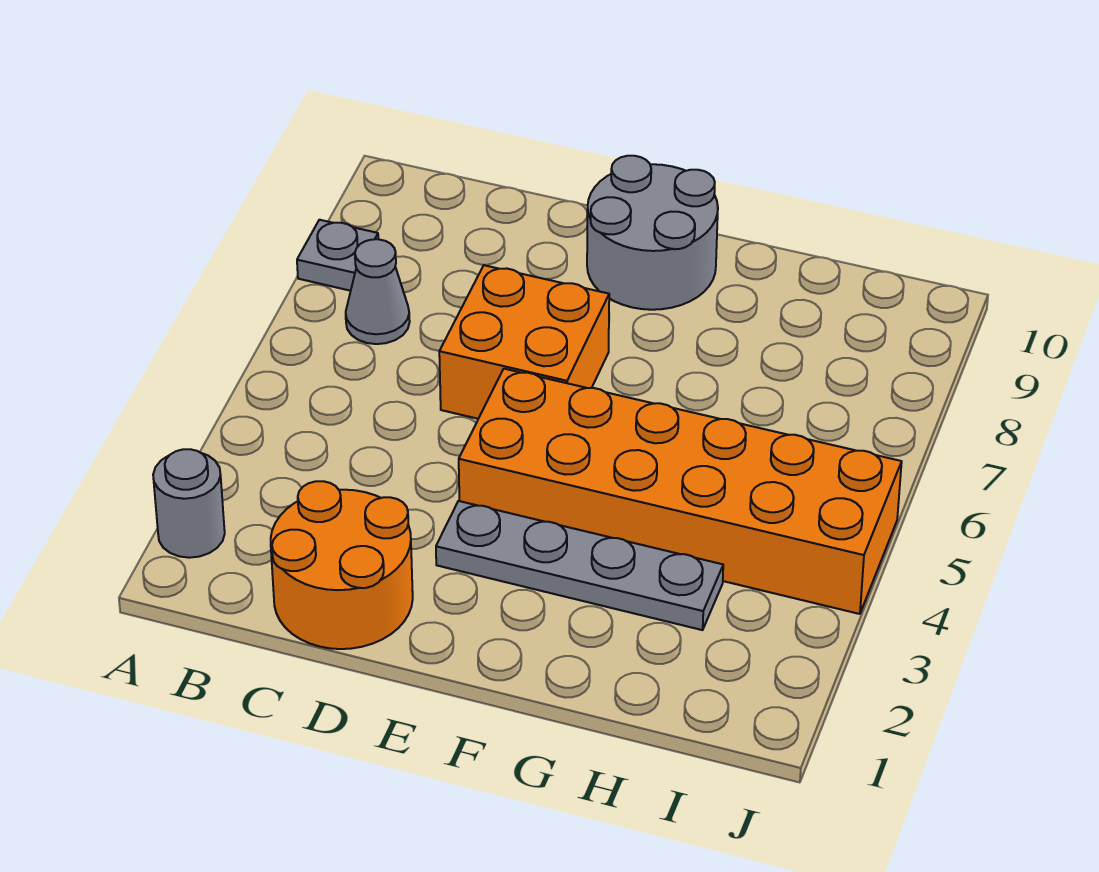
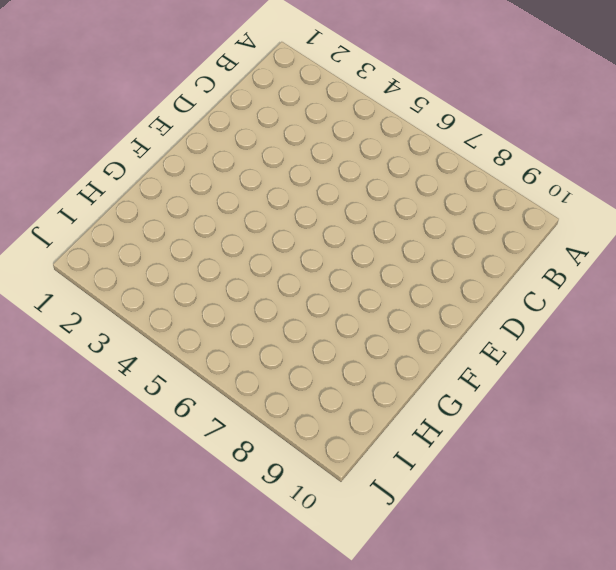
none -> grey round brick A2 level 1
none -> grey plate A8 level 1

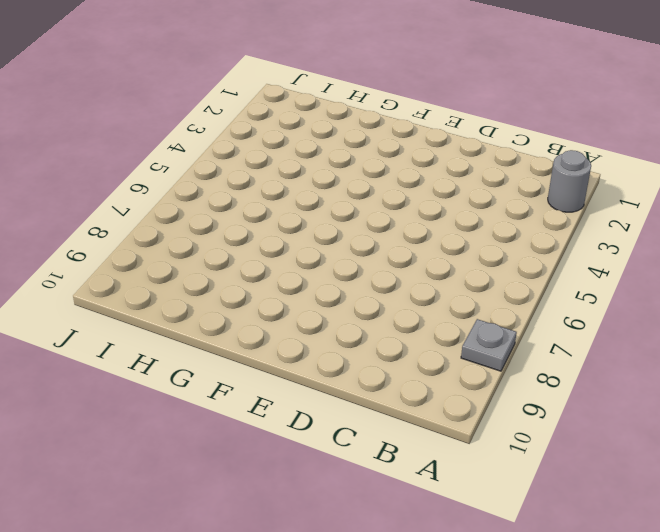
none -> grey cone B7 level 1
none -> orange round brick C1:D2 level 1

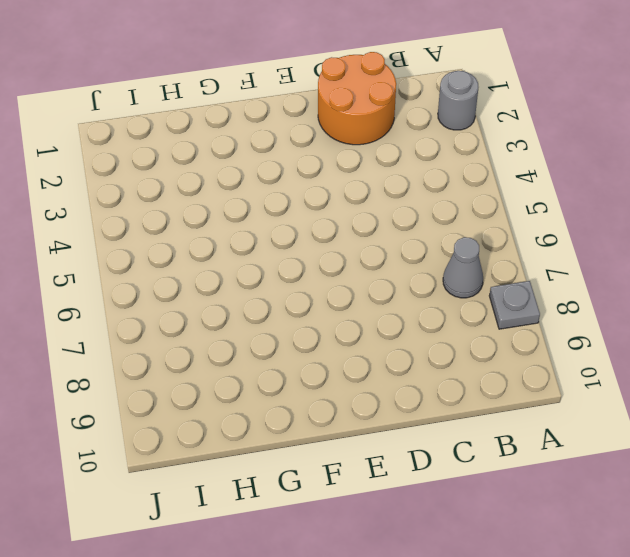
none -> orange brick D6:E7 level 1
none -> grey plate E3:H3 level 1

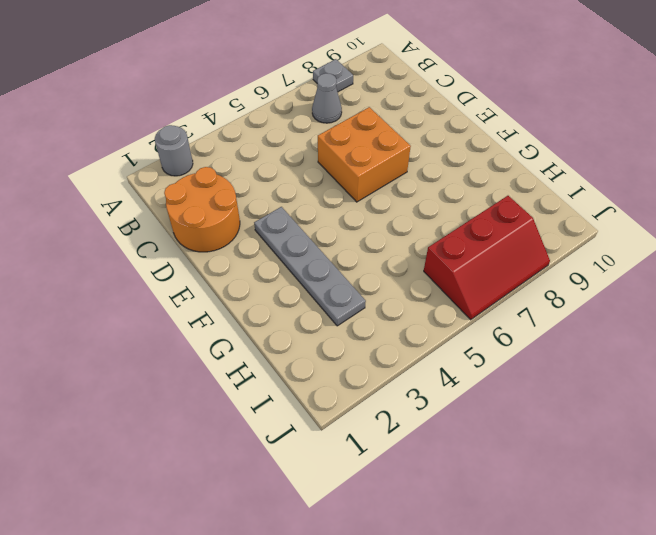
red slope I6:J8 level 1 top I -> none
none -> orange brick E4:J5 level 1
none -> grey round brick E9:F10 level 1

